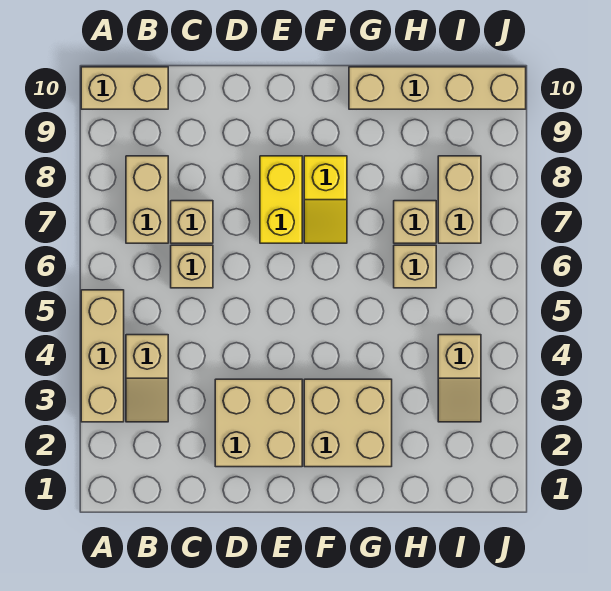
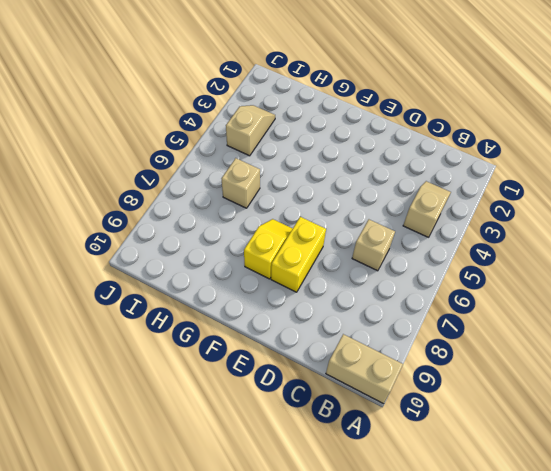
none -> tan brick A3:A5 level 1
none -> tan brick B7:B8 level 1
none -> tan brick C7 level 1

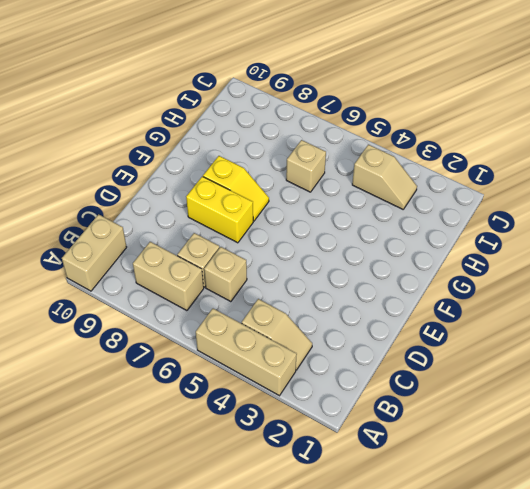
none -> tan brick D2:E3 level 1
none -> tan brick F2:G3 level 1
none -> tan brick G10:J10 level 1

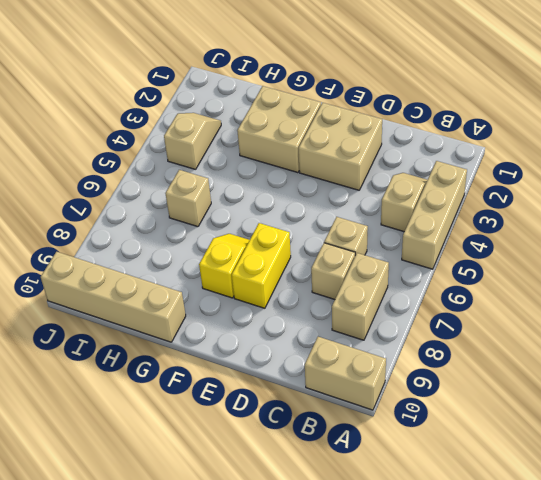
none -> tan brick H7 level 1
none -> tan brick I7:I8 level 1

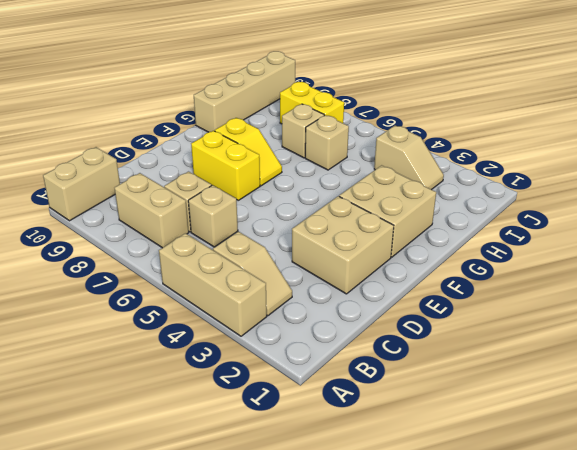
yellow brick I7:I8 level 1 -> tan brick I7:I8 level 1

